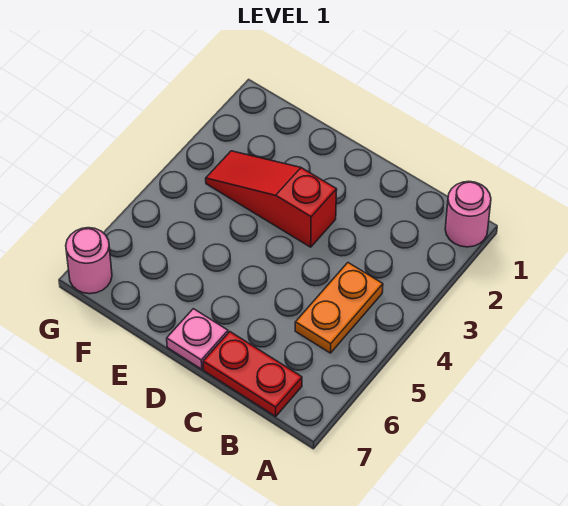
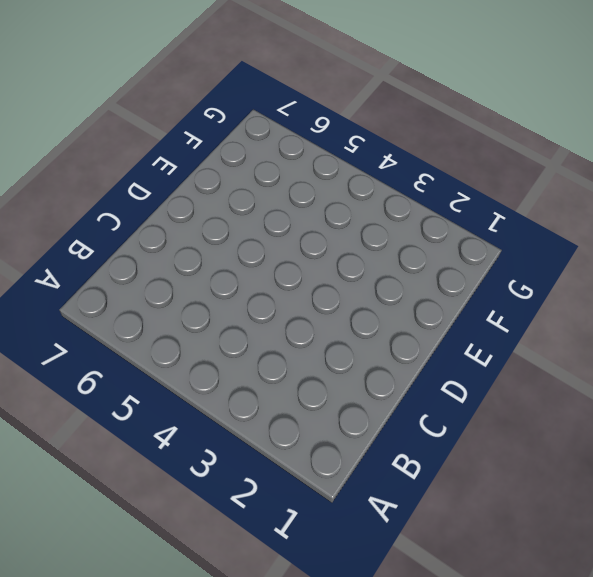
none -> pink round brick A1 level 1
none -> orange plate B4:B5 level 1

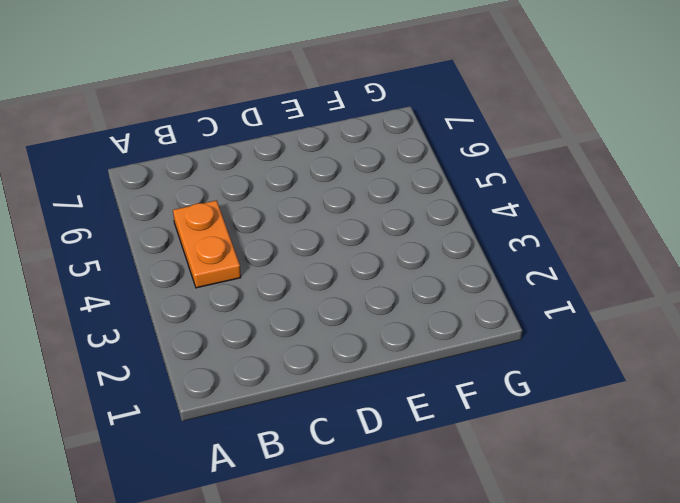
none -> pink round brick A1 level 1
none -> red plate B7:C7 level 1

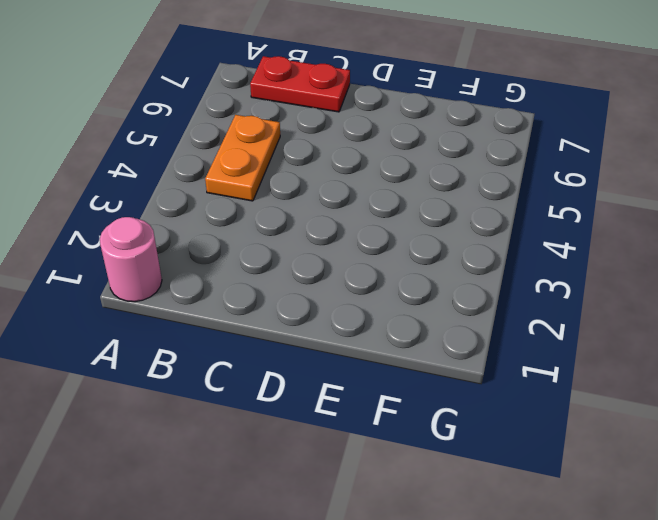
none -> red slope D3:F3 level 1 top D
none -> pink plate D7 level 1

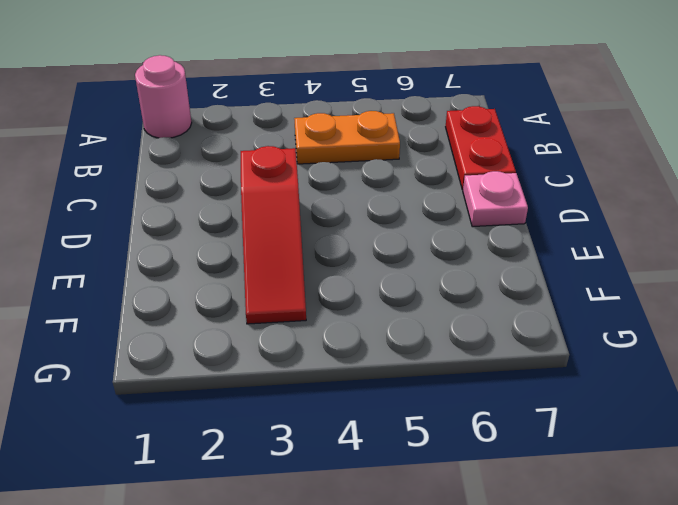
none -> pink round brick G7 level 1

